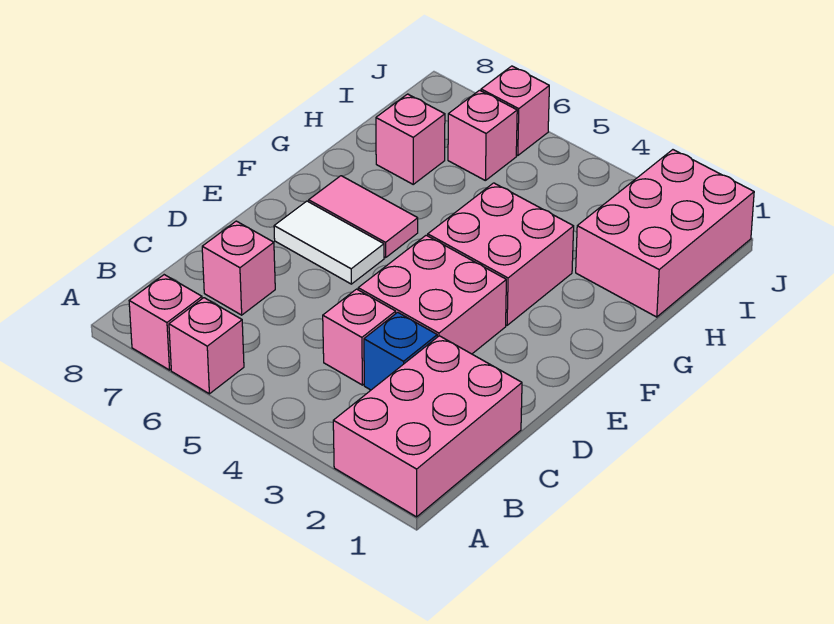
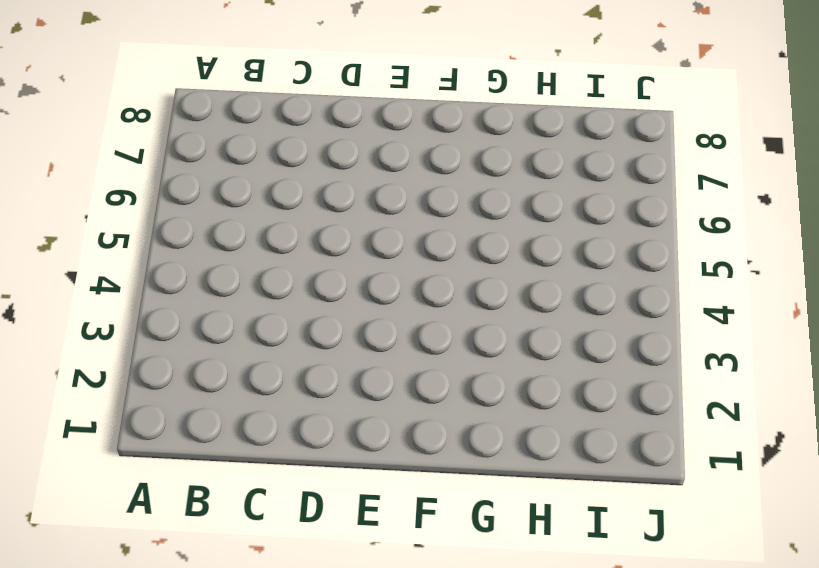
none -> pink brick A1:C2 level 1
none -> pink brick A6 level 1
none -> pink brick A7 level 1

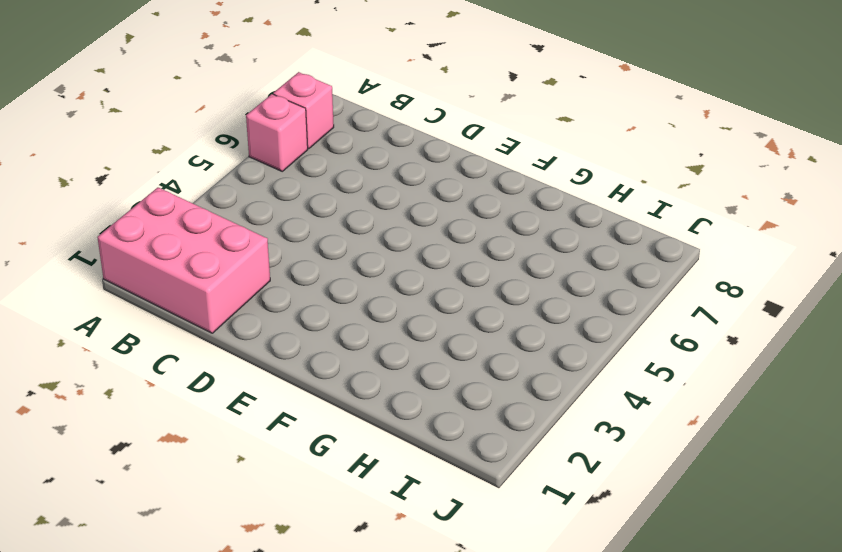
none -> blue brick C3 level 1
none -> pink brick C4 level 1
none -> pink brick C7 level 1

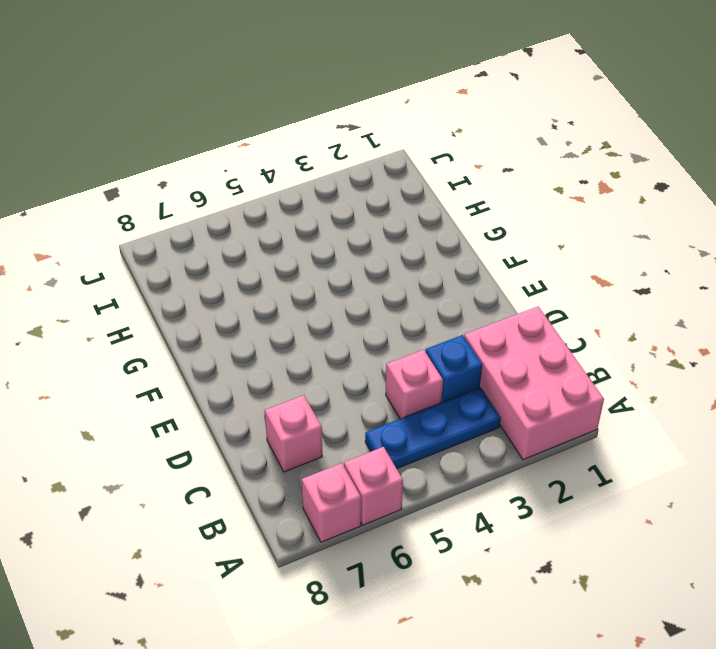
blue plate B3:B5 level 1 -> none
none -> pink brick D3:E4 level 1
none -> white tile E6:E7 level 1
none -> pink brick F3:G4 level 1

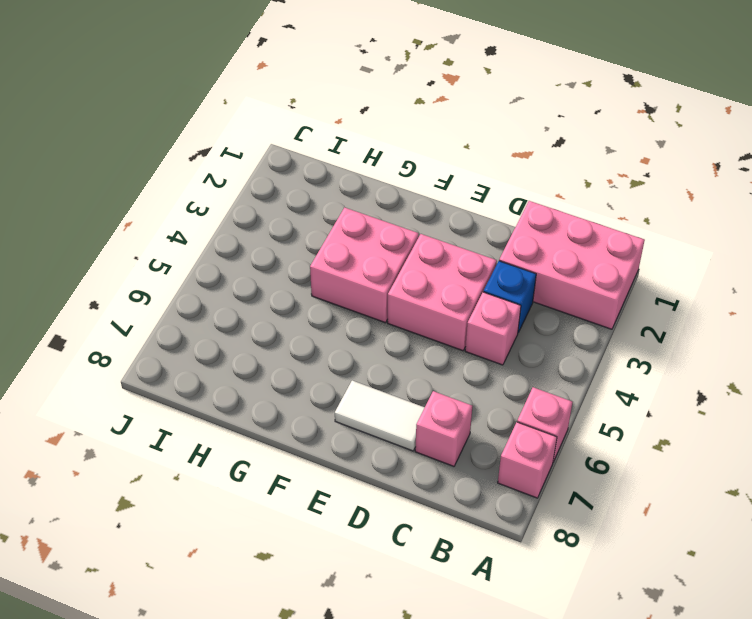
white tile D7:E7 level 1 -> white tile E6:E7 level 1
none -> pink tile F6:F7 level 1
none -> pink brick H1:J2 level 1
none -> pink brick H7 level 1

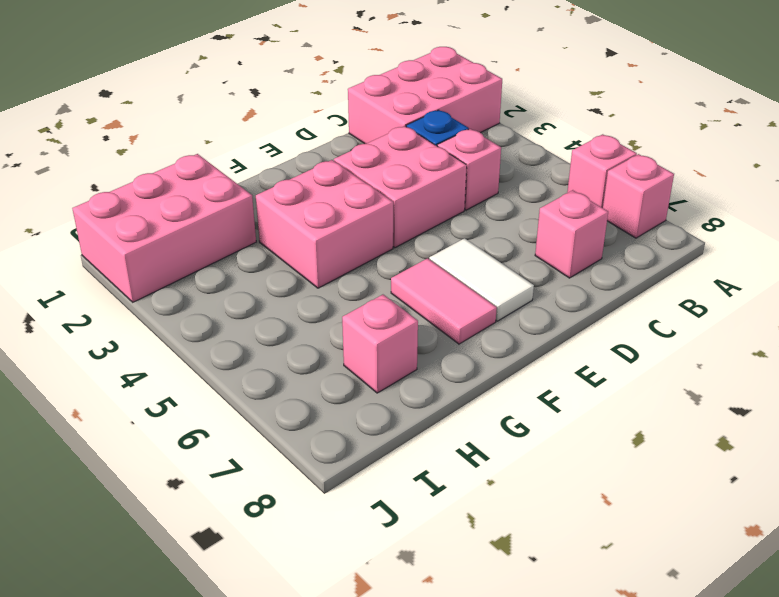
none -> pink brick I6 level 1
none -> pink brick J6 level 1

